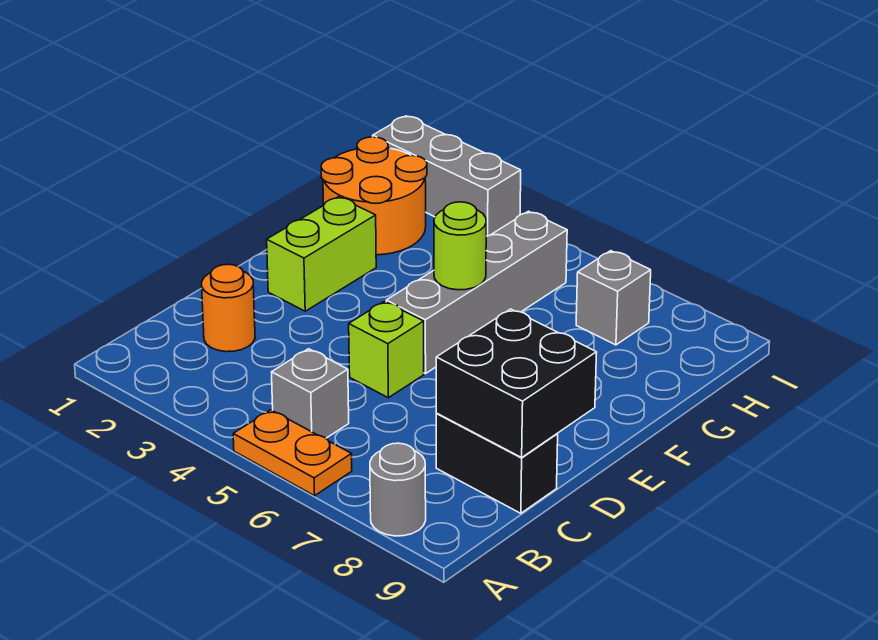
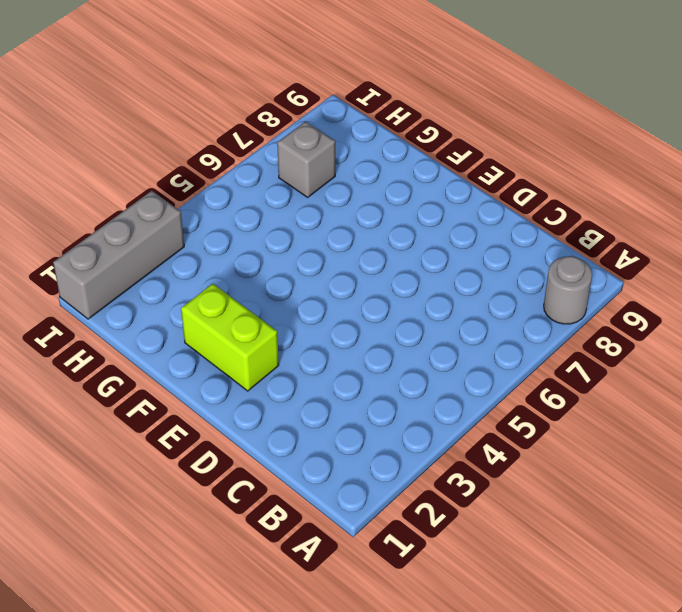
none -> orange plate A5:A6 level 1
none -> grey brick B5 level 1
none -> orange round brick C2 level 1

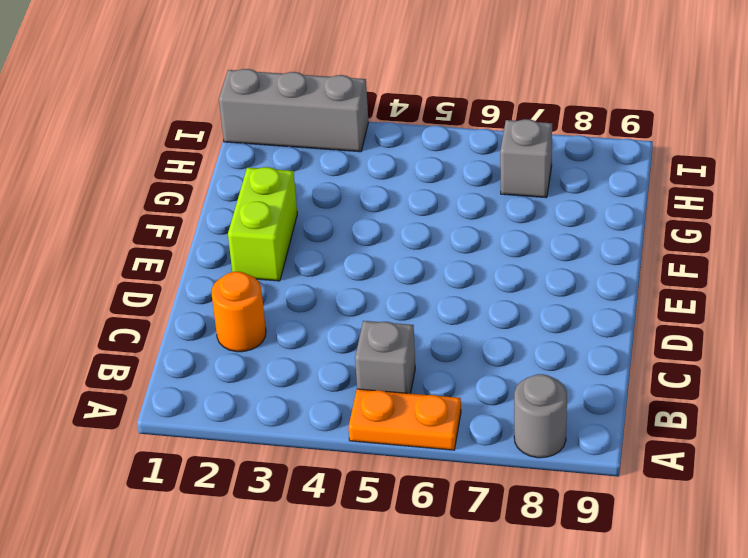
none -> black brick C8:C9 level 1
none -> lime brick D5 level 1
none -> grey brick E5:H5 level 1

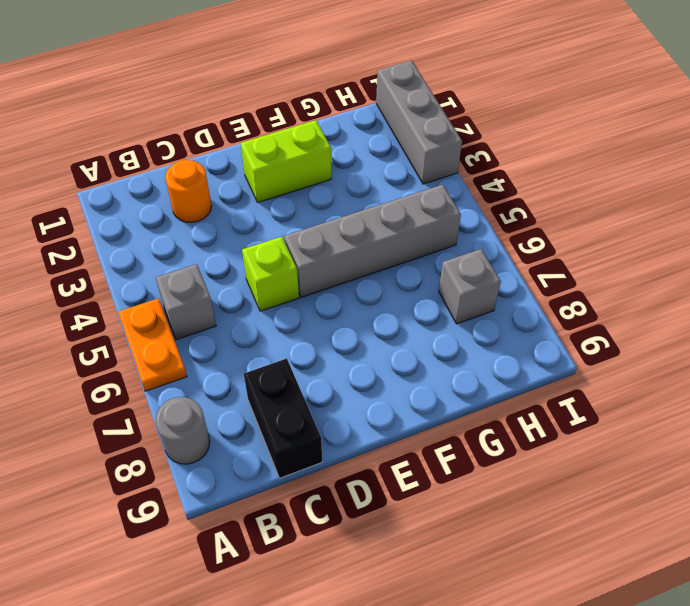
none -> orange round brick G1:H2 level 1
none -> black brick C8:D9 level 2
none -> lime round brick F5 level 2

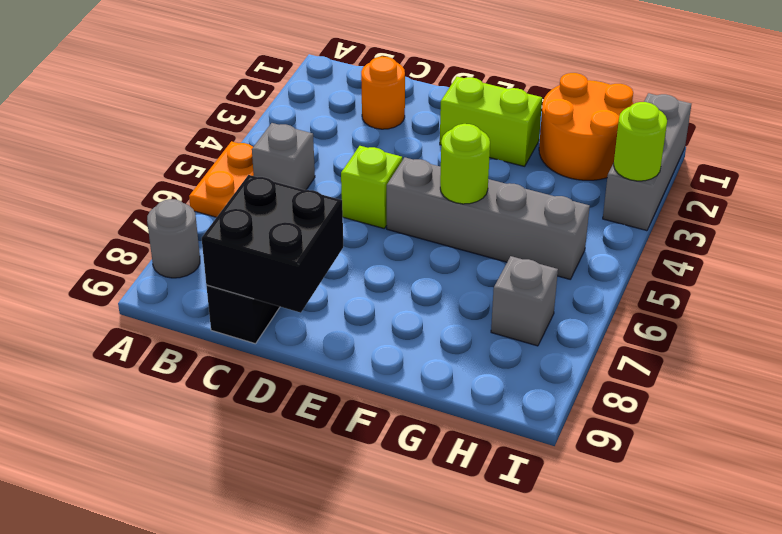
lime round brick I3 level 2 -> none

